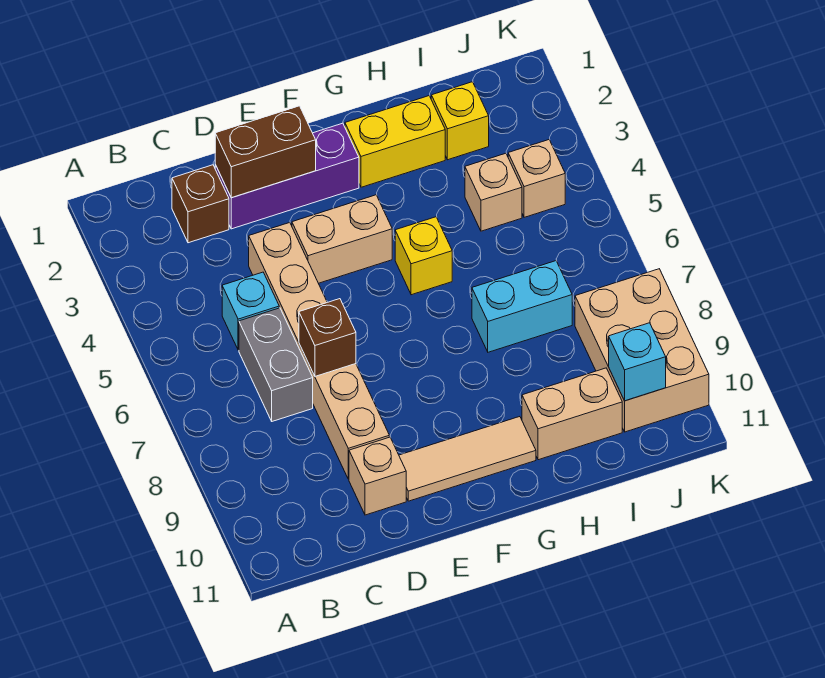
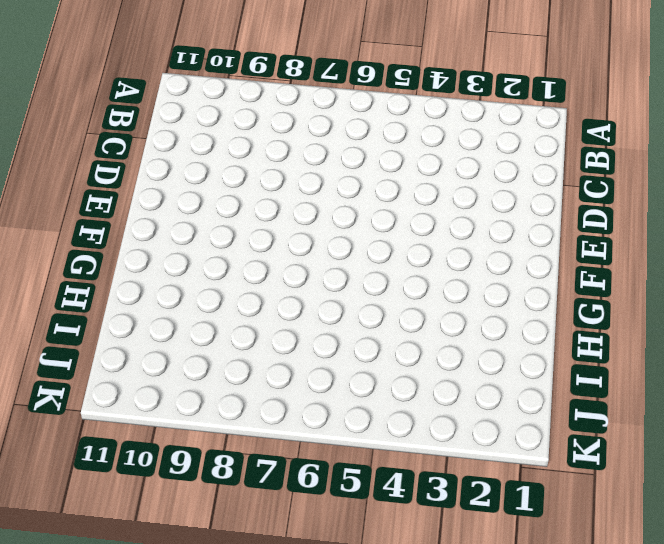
none -> brown brick C2 level 1
none -> cyan brick C5 level 1
none -> grey brick C6:C7 level 1

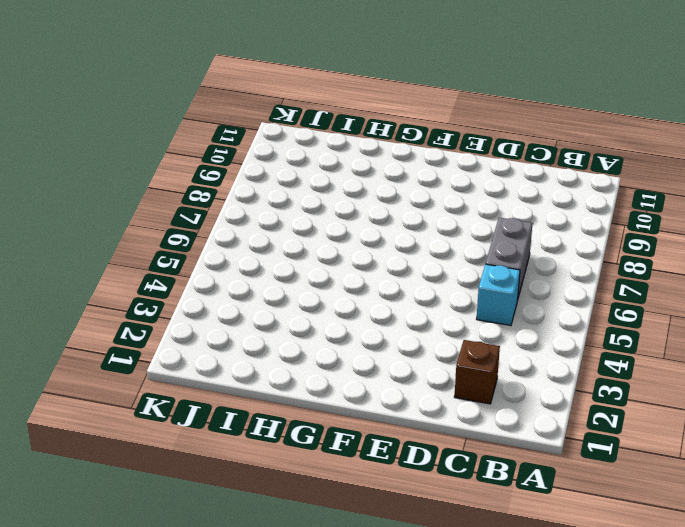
none -> purple brick D2:F2 level 1
none -> tan brick D4:D9 level 1
none -> tan brick D10 level 1

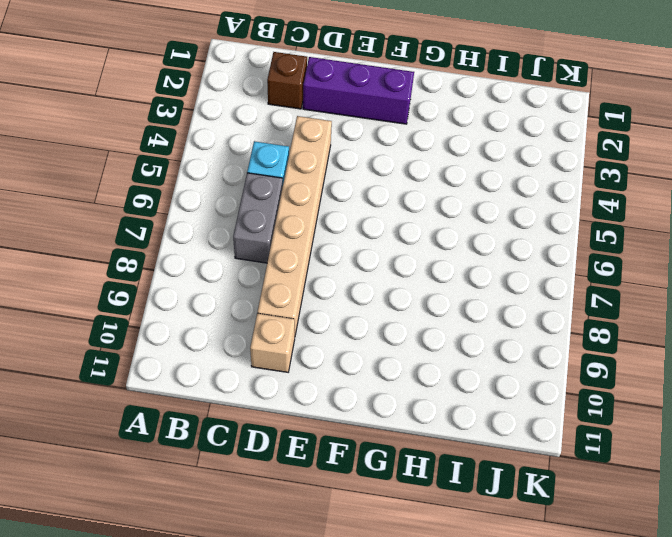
none -> tan brick E4:F4 level 1
none -> tan tile E10:G10 level 1
none -> yellow brick G2:H2 level 1

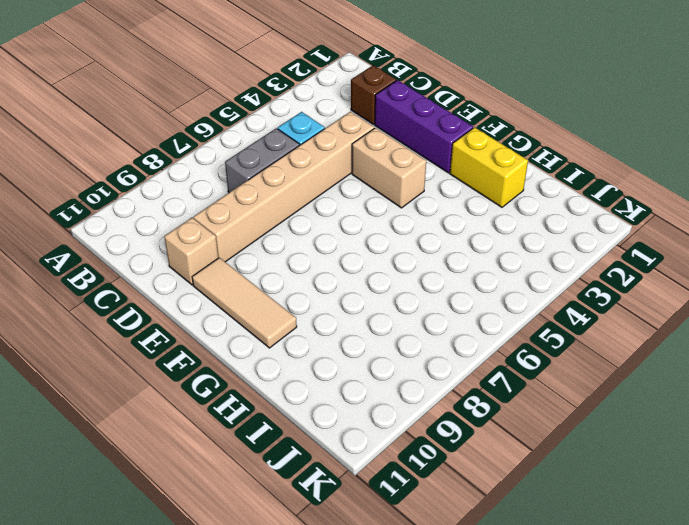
none -> yellow brick G5 level 1
none -> cyan brick H7:I7 level 1
none -> tan brick H10:I10 level 1

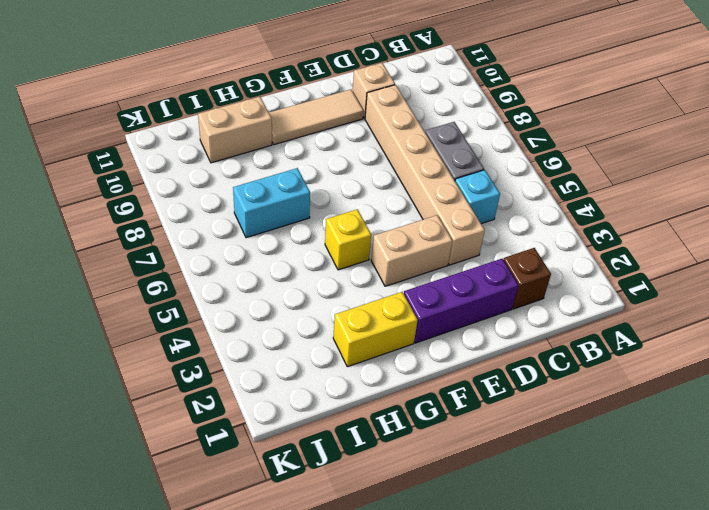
none -> yellow brick I2 level 1
none -> tan brick I4 level 1
none -> tan brick J4 level 1

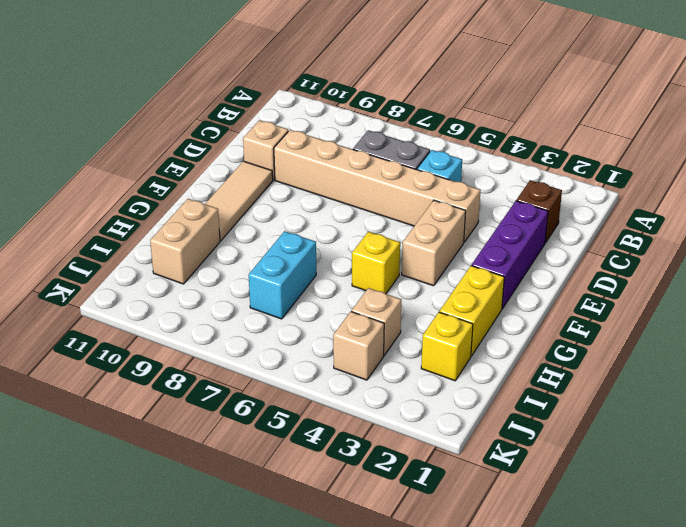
none -> tan brick J8:K10 level 1
none -> brown brick D2:E2 level 2
none -> brown brick D7 level 2

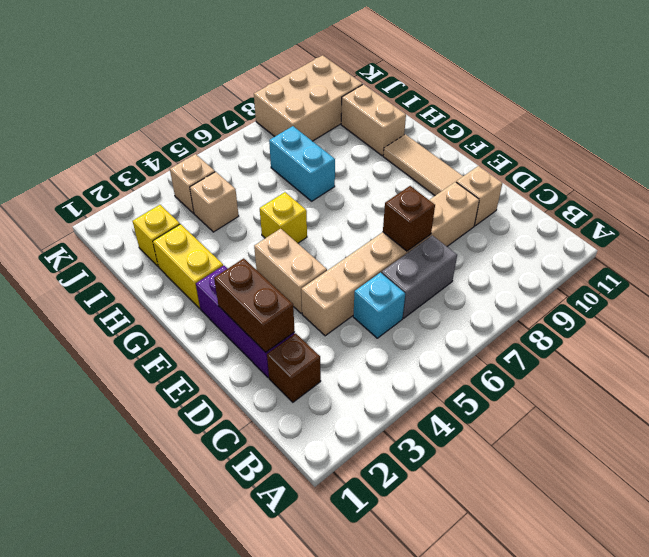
none -> cyan brick J10 level 2

